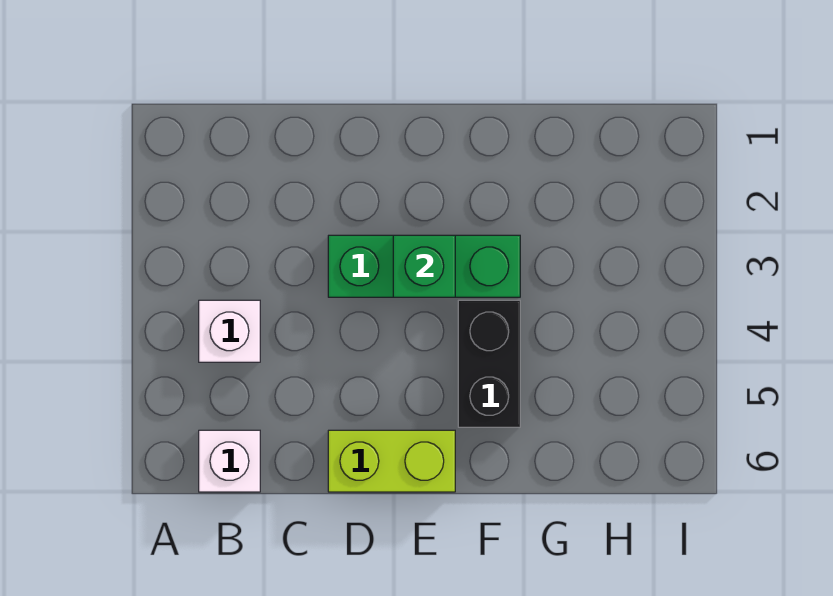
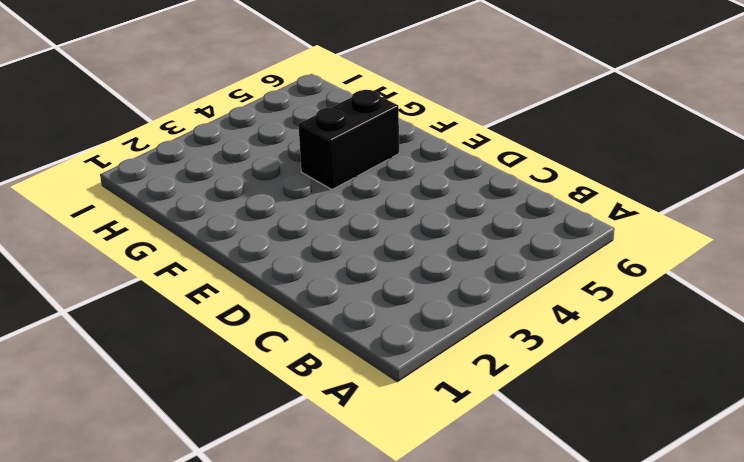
none -> white brick B4 level 1
none -> white brick B6 level 1

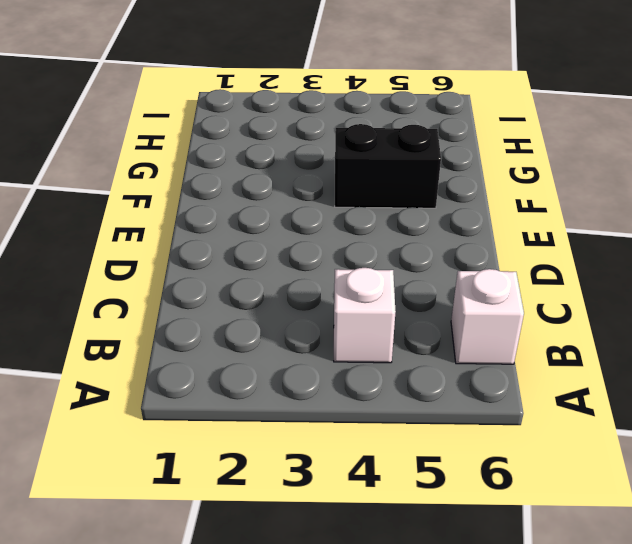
none -> green brick D3:F3 level 1
none -> lime brick D6:E6 level 1

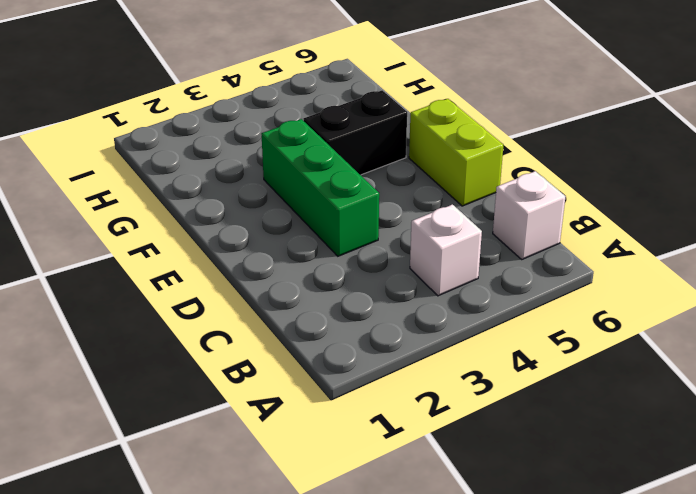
none -> green brick E3 level 2

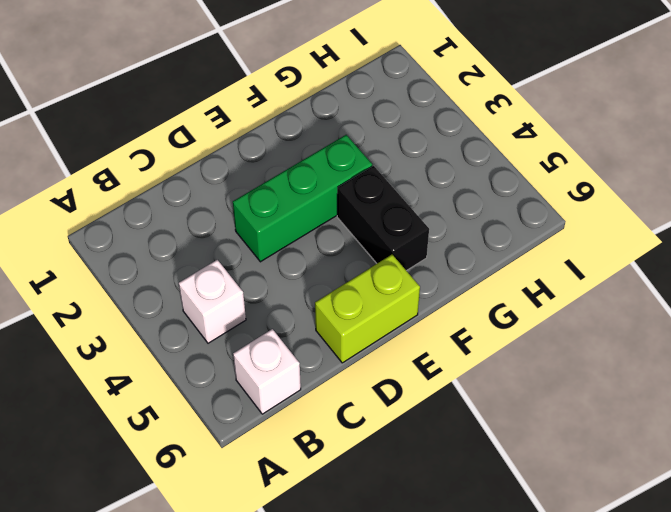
none -> green brick E3 level 2

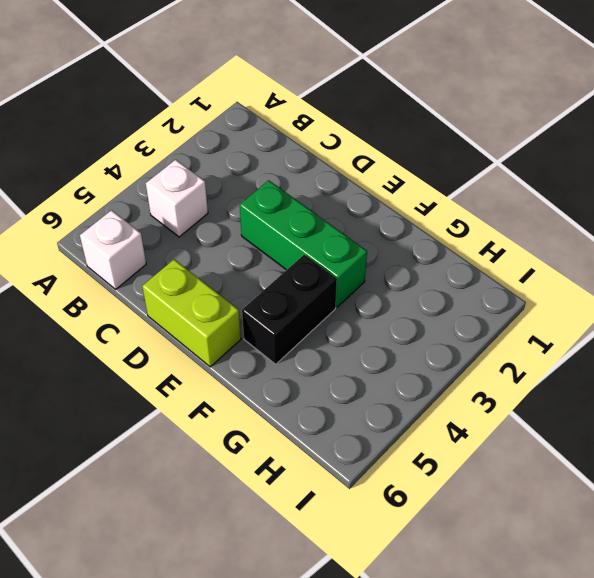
none -> green brick E3 level 2

